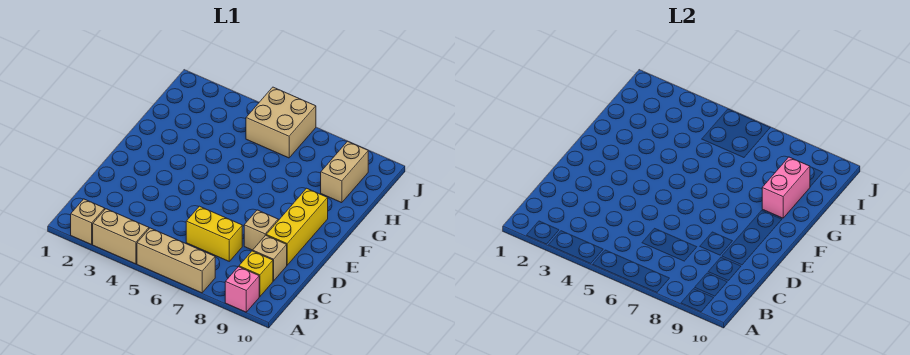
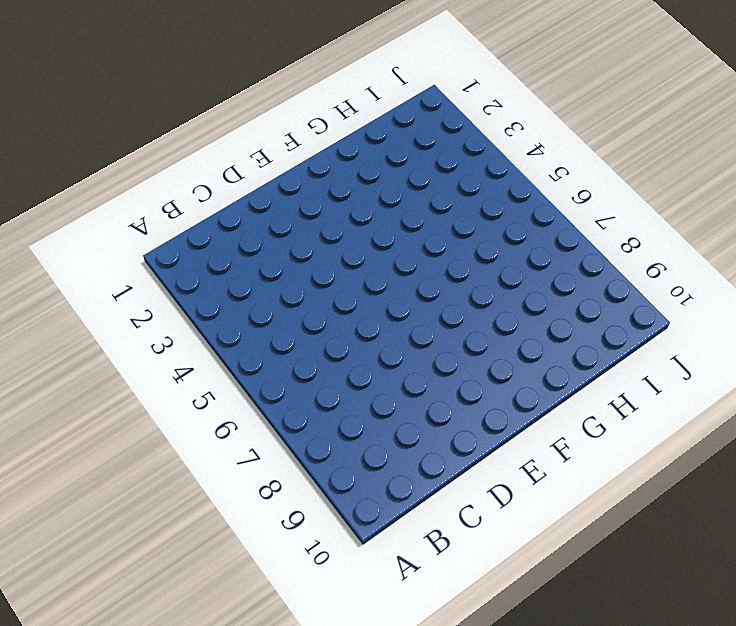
none -> tan brick A2 level 1
none -> tan brick A3:A4 level 1
none -> tan brick A5:A7 level 1

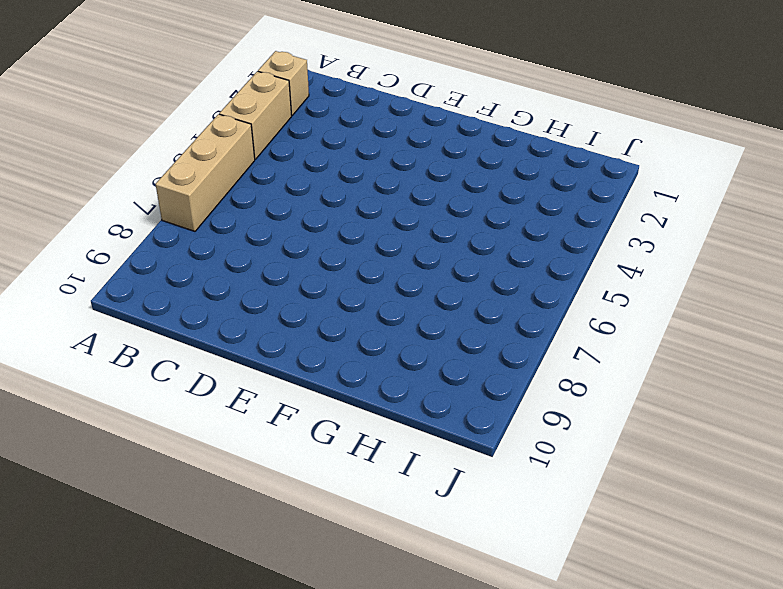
none -> pink brick A9 level 1
none -> yellow brick B9 level 1
none -> yellow brick C6:C7 level 1

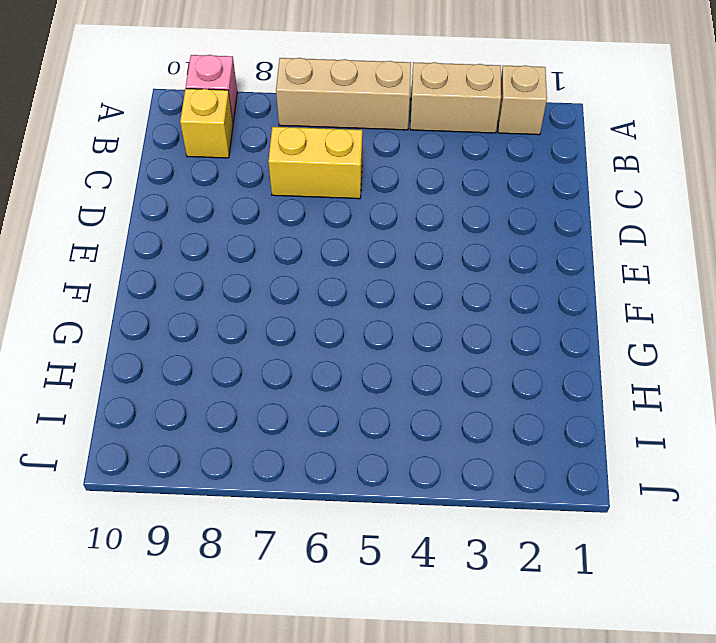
none -> tan brick C9 level 1
none -> tan brick D8 level 1
none -> yellow brick D9:F9 level 1

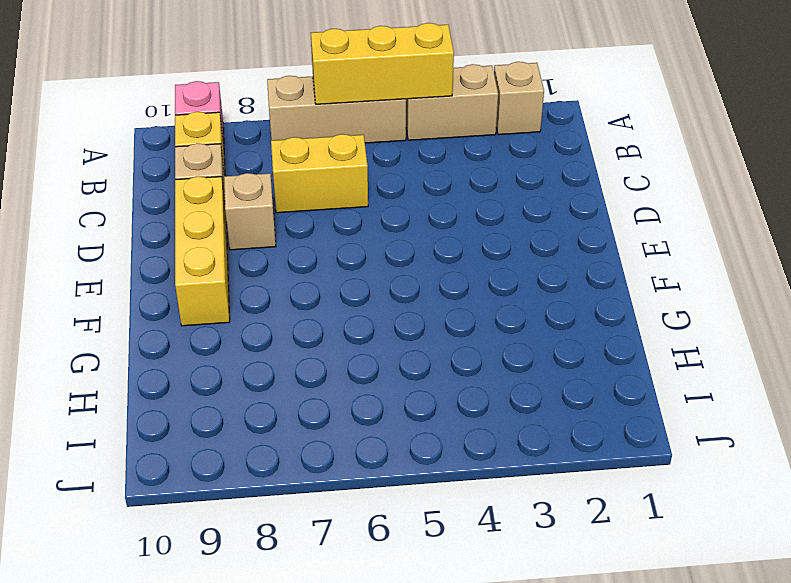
yellow brick A4:A6 level 2 -> none
none -> tan brick H9:I9 level 1
none -> tan brick I5:J6 level 1
none -> pink brick G9:H9 level 2

